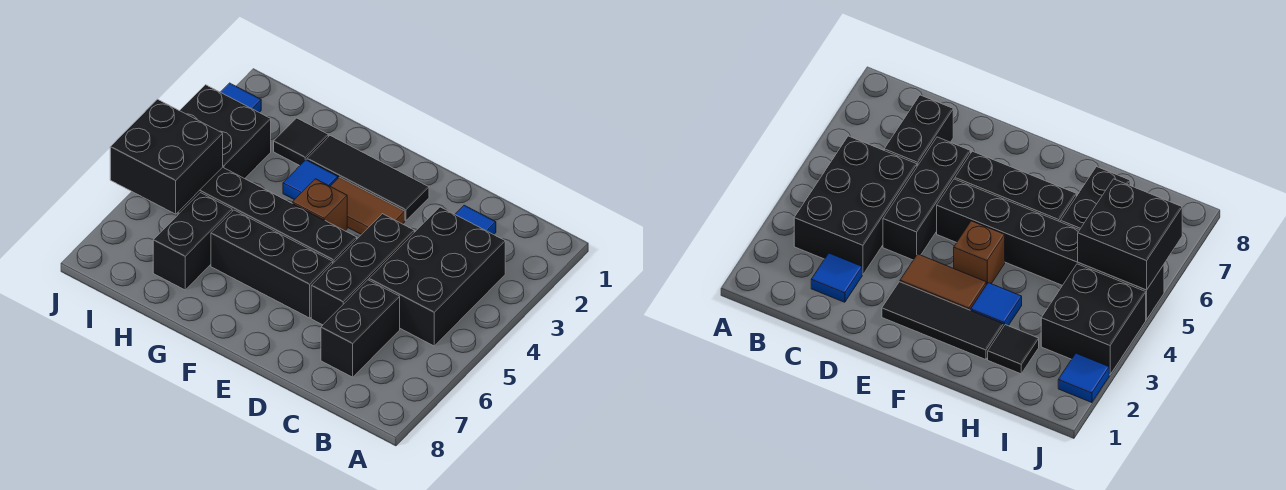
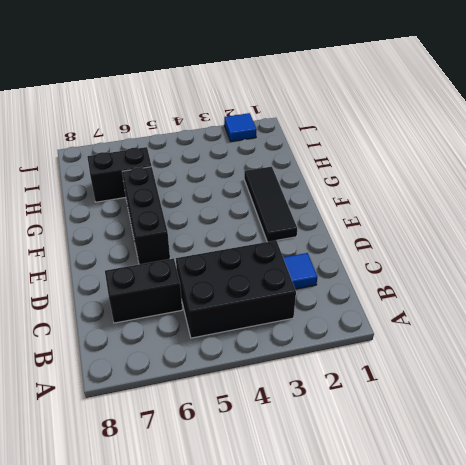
none -> black brick D4:D6 level 1
none -> brown tile E3:F3 level 1
none -> black brick E5:J5 level 1

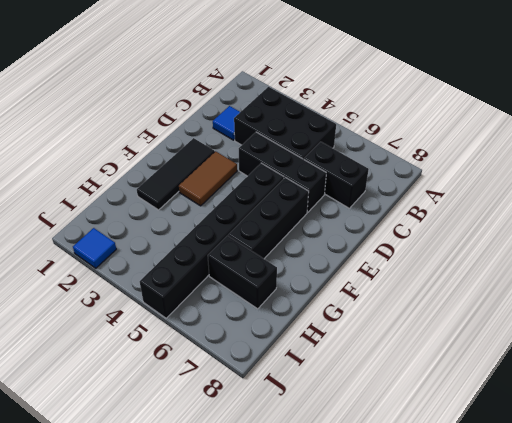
none -> brown brick F4 level 1
none -> blue tile G3 level 1
none -> black tile H2 level 1

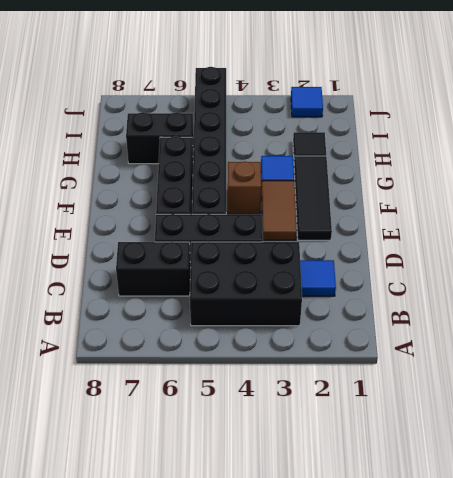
none -> black brick I3:J4 level 1
none -> black brick I5:J6 level 2

